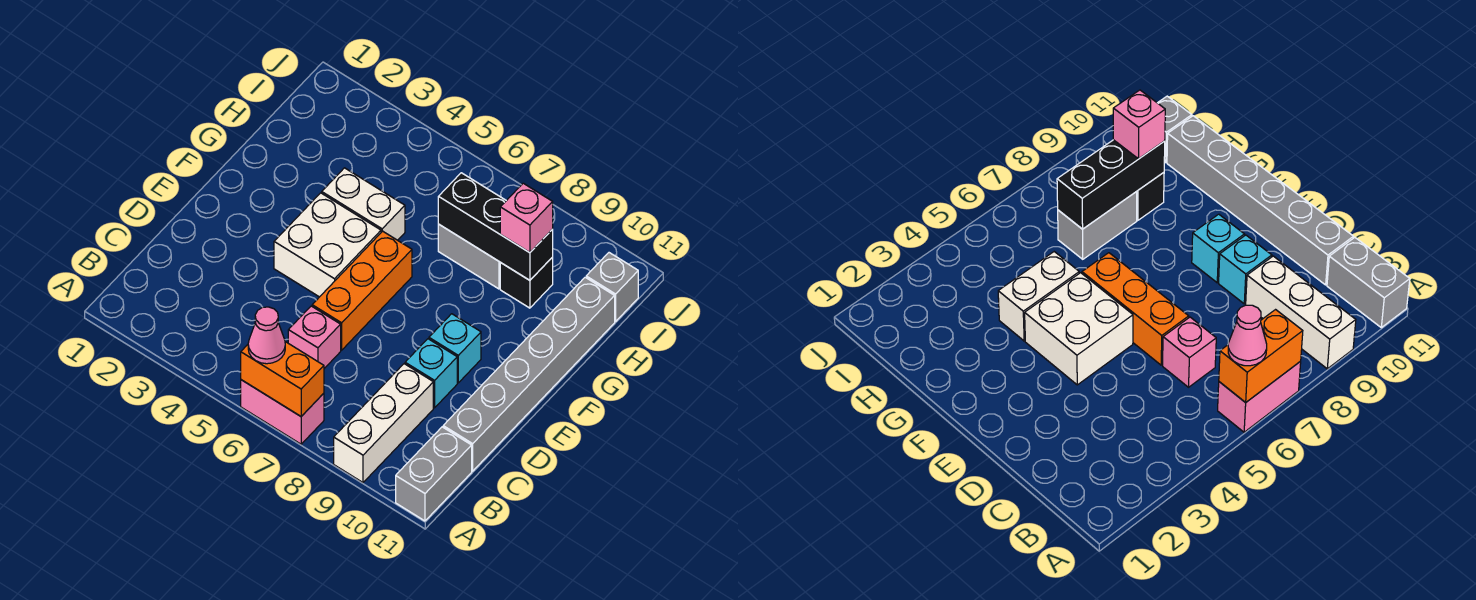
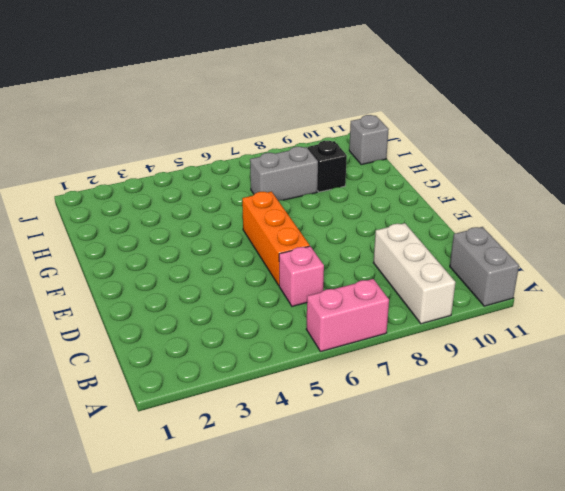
none -> grey brick C11:H11 level 1
none -> cyan brick D9 level 1
none -> white brick E4:F5 level 1

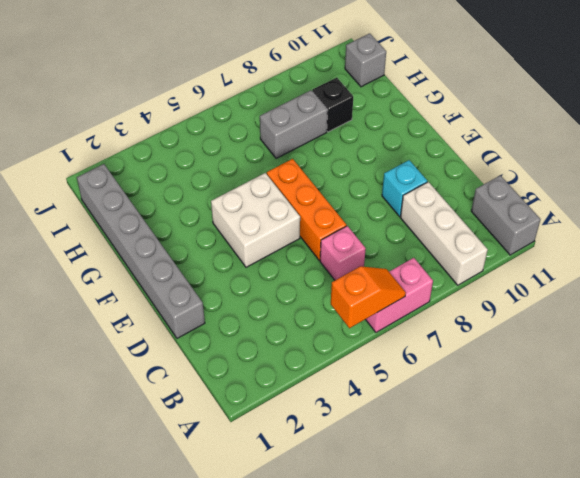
orange slope A5:A6 level 2 top 5 -> orange brick A6:A7 level 2
grey brick D1:I1 level 1 -> grey brick C11:H11 level 1
none -> cyan brick E9 level 1
none -> white brick G4:G5 level 1
none -> black brick H7:H9 level 2

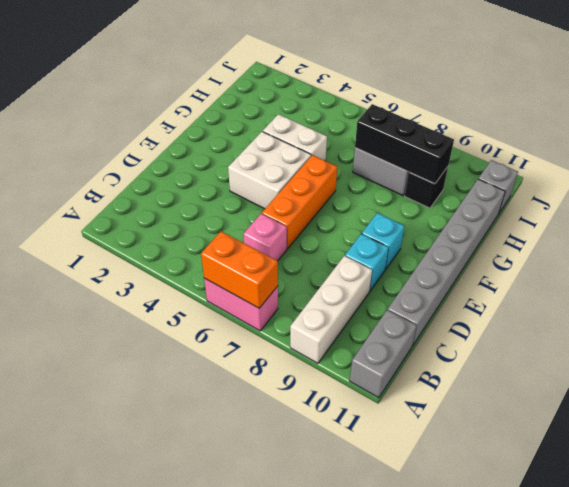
none -> pink cone A6 level 3
none -> pink brick H9 level 3

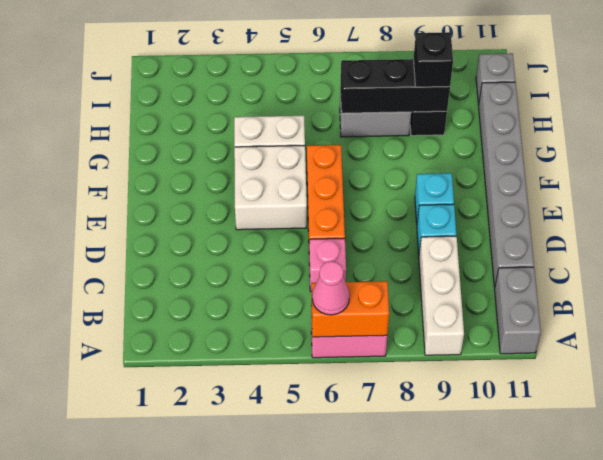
black brick H9 level 3 -> pink brick H9 level 3

